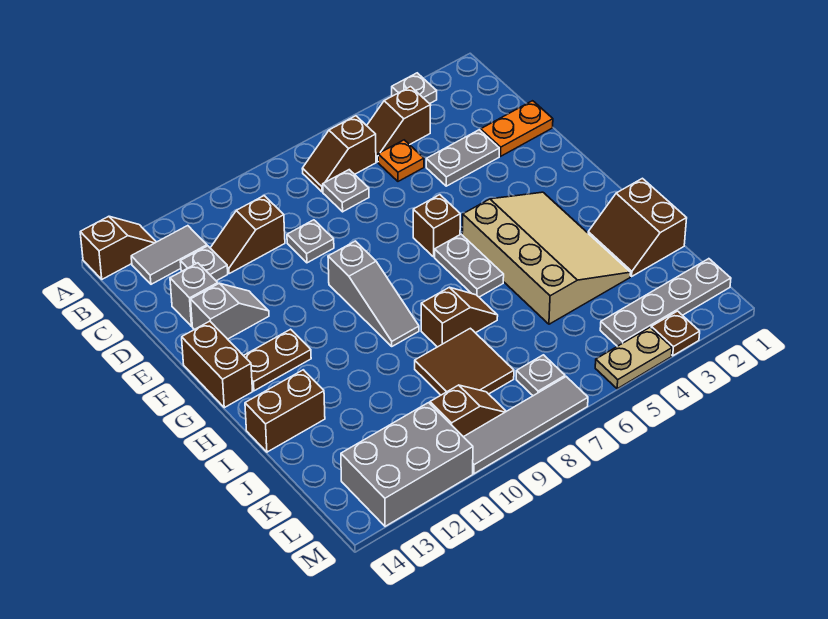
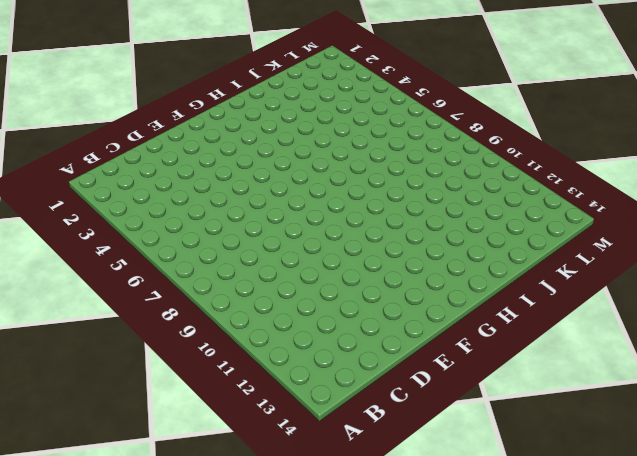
none -> grey plate A3 level 1
none -> brown slope A13:A14 level 1 top 14
none -> brown slope B4:B5 level 1 top 4
none -> brown slope B6:B7 level 1 top 6

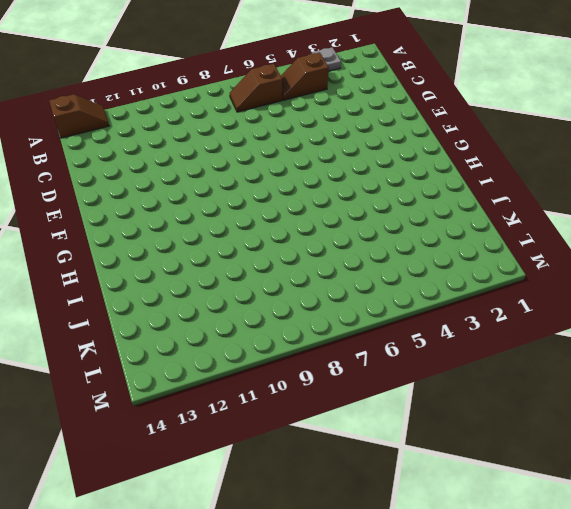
none -> grey tile B12:B13 level 1
none -> orange plate C5 level 1
none -> grey plate C7 level 1
none -> brown slope C10:C11 level 1 top 10

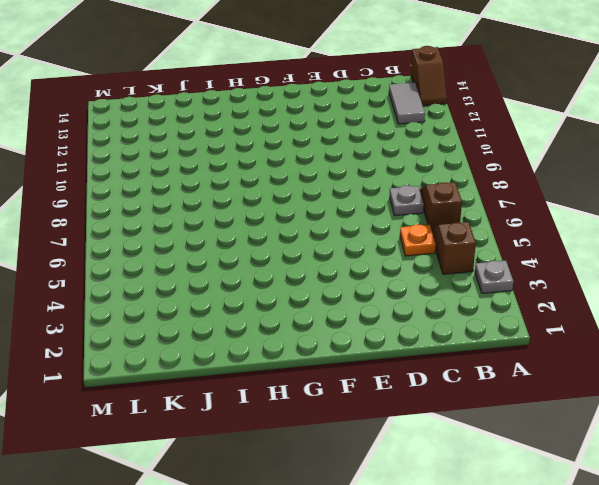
none -> brown slope C10:C11 level 1 top 10
none -> grey plate C12 level 1
none -> orange plate D1:D2 level 1
none -> grey plate D3:D4 level 1

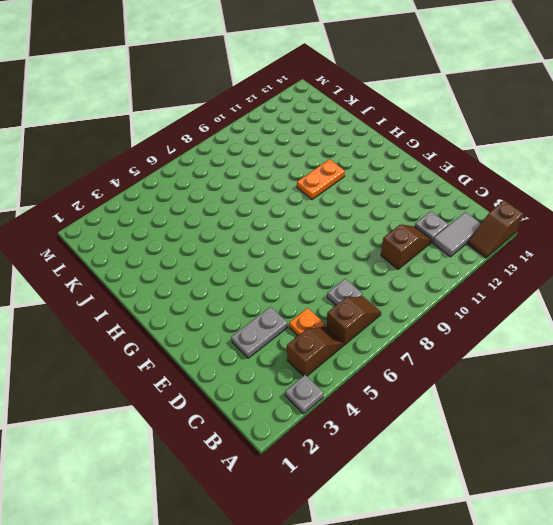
orange plate H10:H11 level 1 -> orange plate D1:D2 level 1
none -> grey plate D9 level 1
none -> grey brick D13 level 1
none -> grey slope E12:E13 level 1 top 13
none -> brown brick F6 level 1

